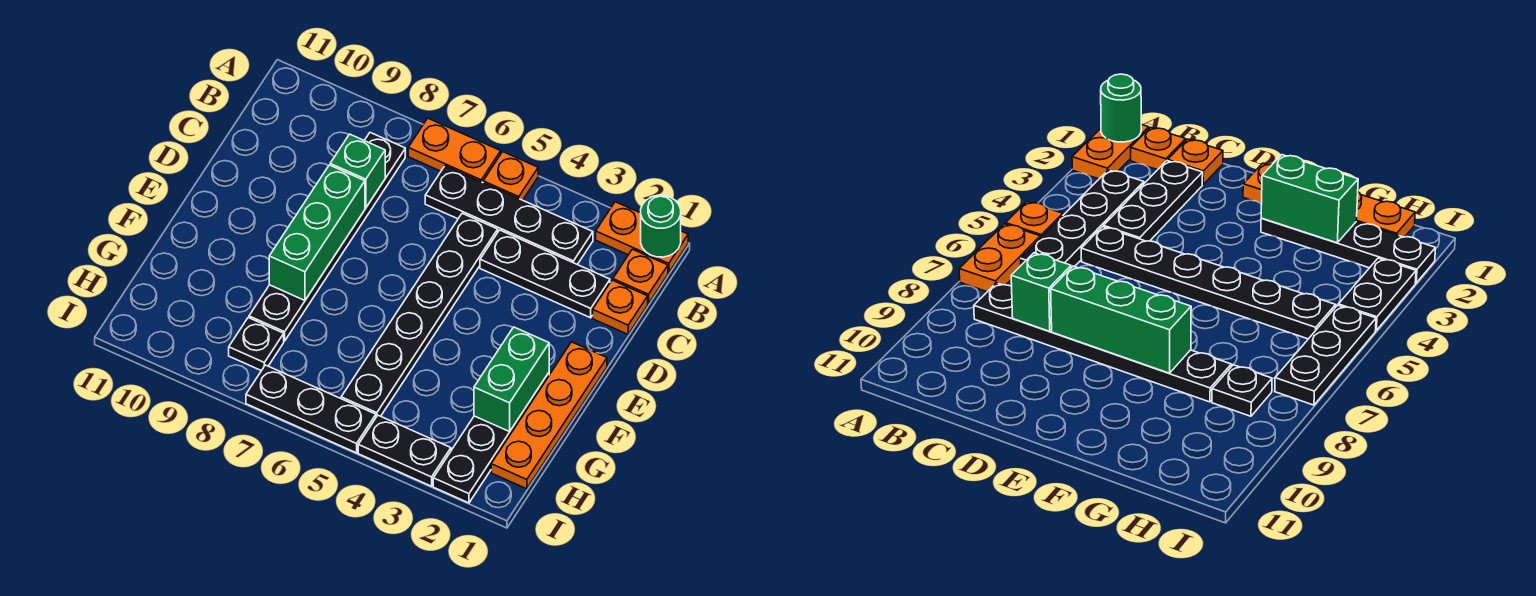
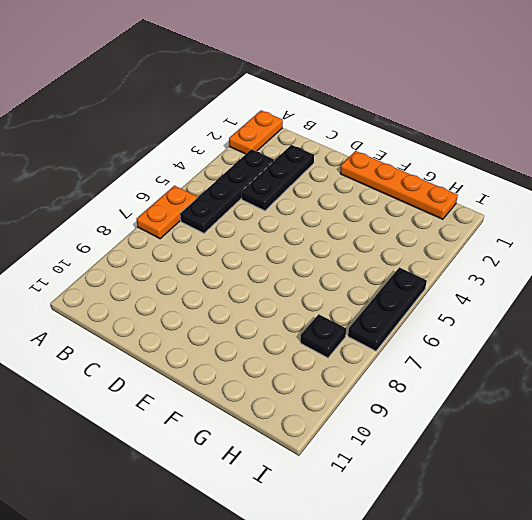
none -> orange plate A5 level 1
none -> orange plate B1 level 1
none -> black plate B8:G8 level 1

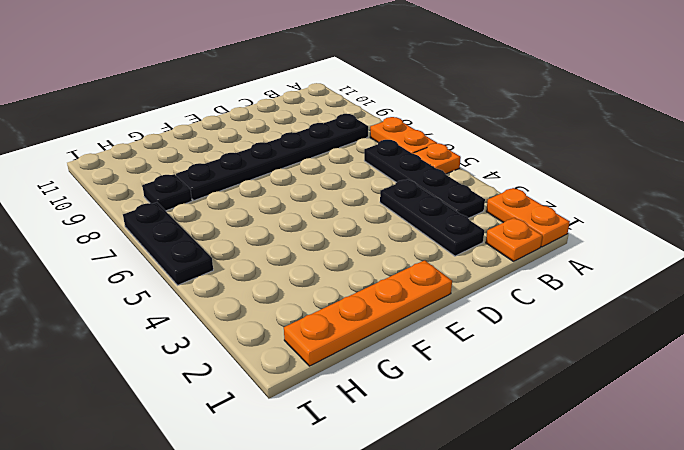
none -> orange plate C1 level 1
none -> black plate C5:H5 level 1
none -> black plate F2:I2 level 1

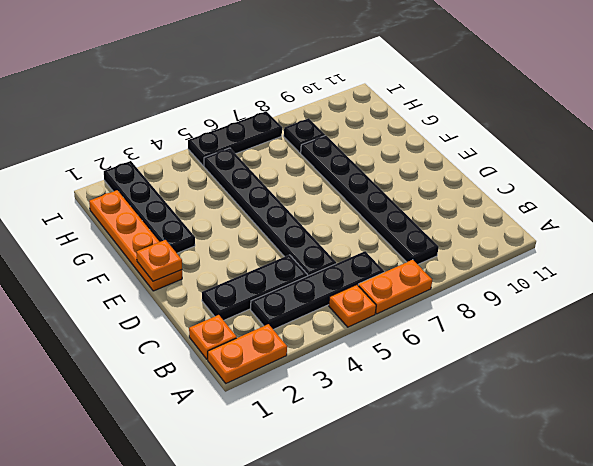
orange plate E1 level 2 -> orange plate C1 level 1
none -> black plate I3:I4 level 1
none -> green round brick A1 level 2
none -> green brick C8 level 2

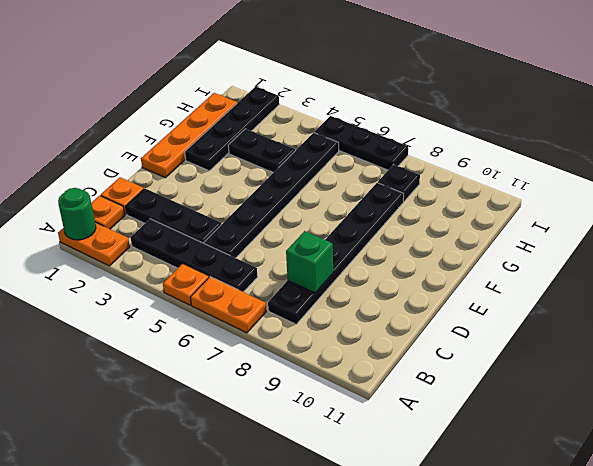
black plate G3:G4 level 1 -> black plate I3:I4 level 1
none -> green brick D8:F8 level 2
none -> green brick F2:G2 level 2

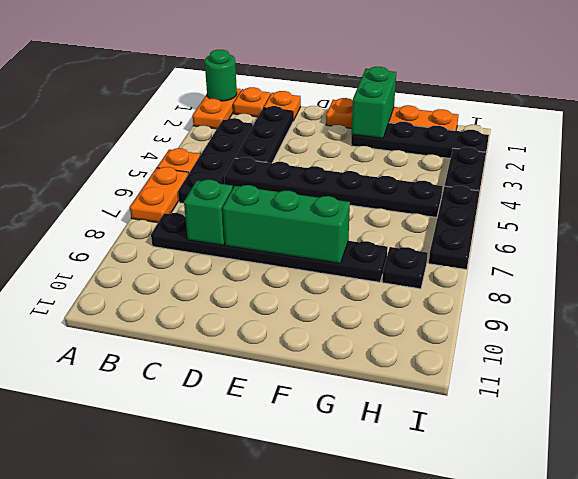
green brick F1:F2 level 2 -> green brick F2:G2 level 2

